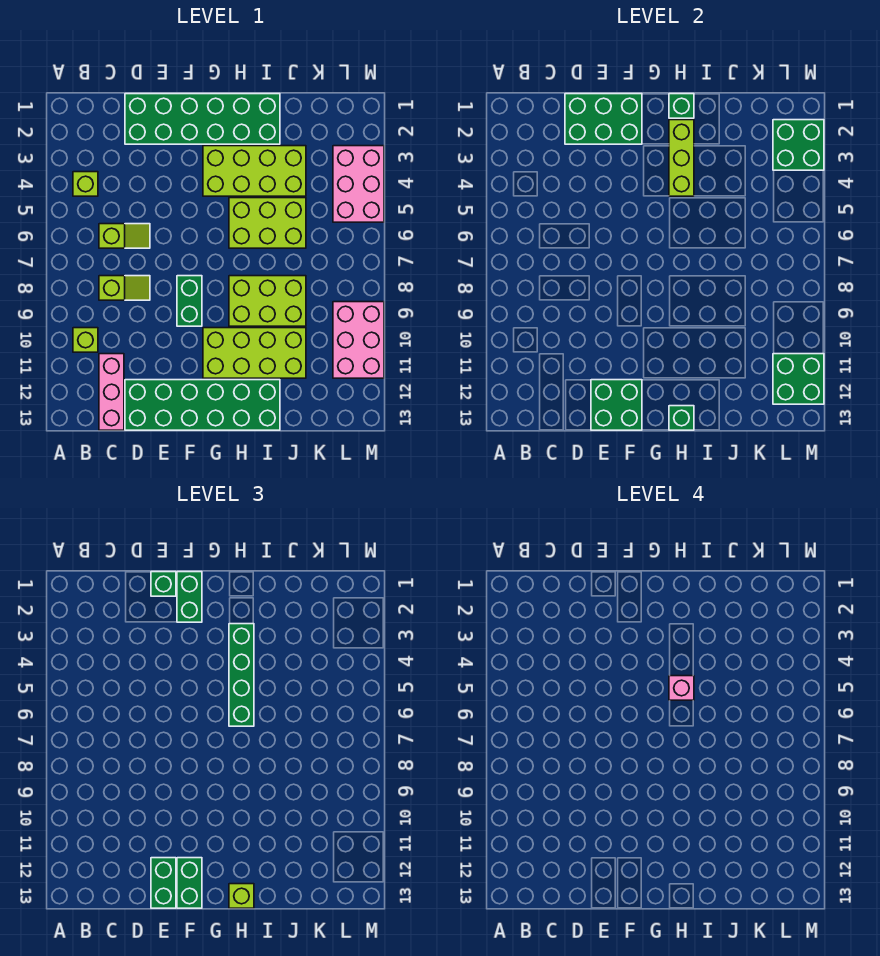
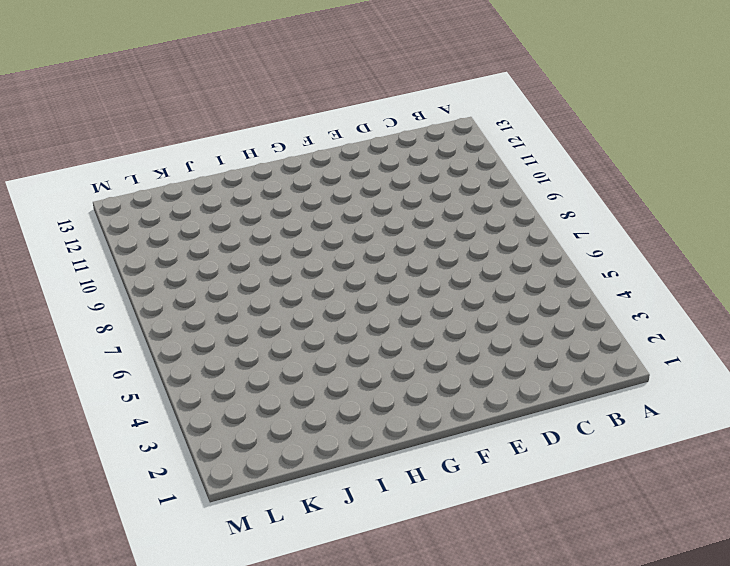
none -> lime brick B4 level 1
none -> lime brick B10 level 1
none -> lime slope C6:D6 level 1 top C

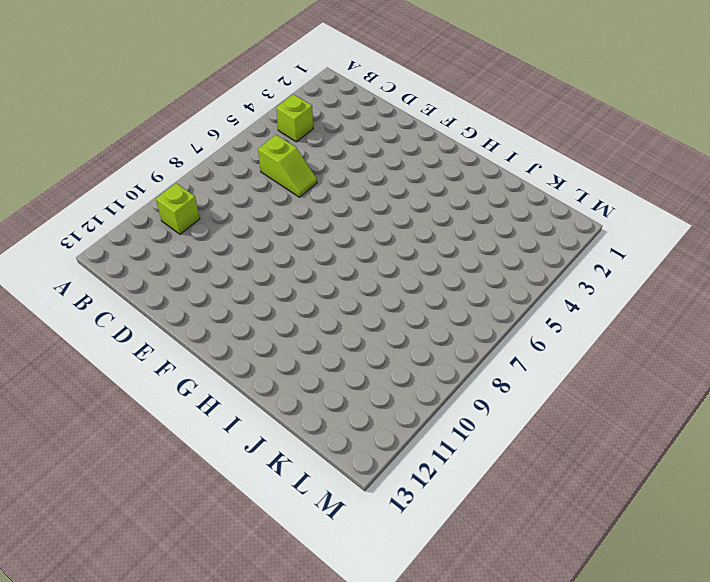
none -> lime slope C8:D8 level 1 top C
none -> pink brick C11:C13 level 1
none -> green brick D1:I2 level 1

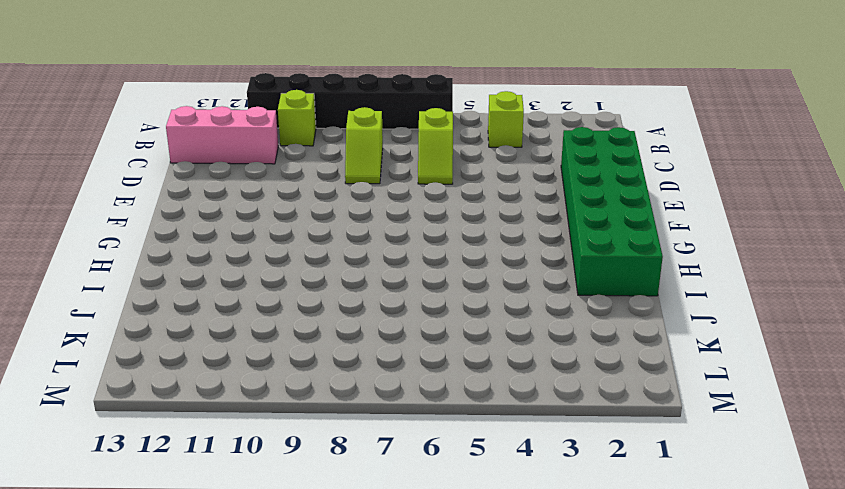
black brick A6:A11 level 1 -> none
none -> green brick D12:I13 level 1
none -> green brick F8:F9 level 1
none -> lime brick G3:J4 level 1

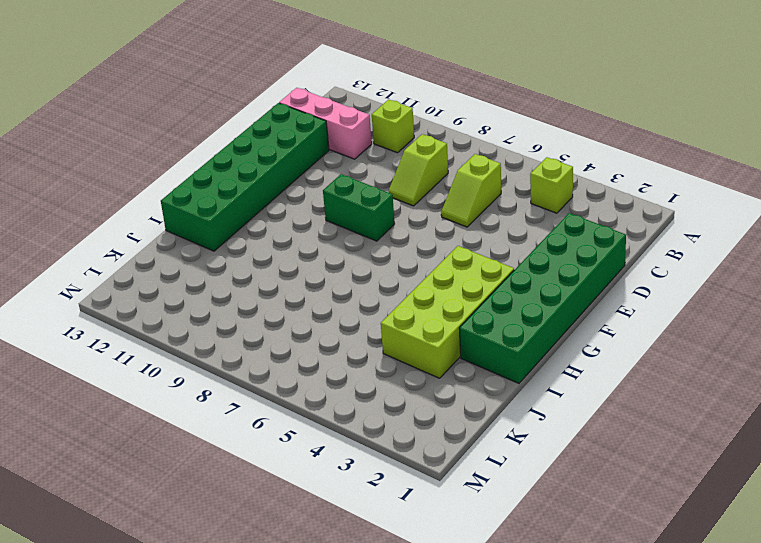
none -> lime brick G10:J11 level 1
none -> lime brick H5:J6 level 1
none -> lime brick H8:J9 level 1

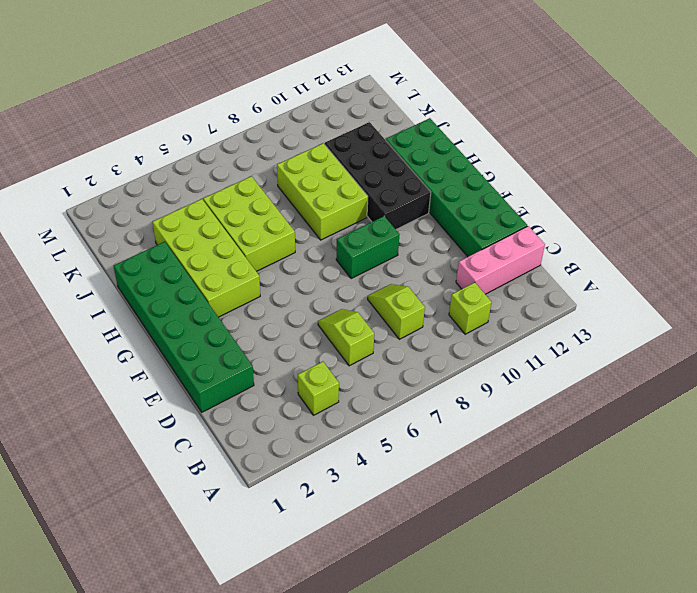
black brick G10:J11 level 1 -> lime brick G10:J11 level 1
none -> pink brick L3:M5 level 1
none -> pink brick L9:M11 level 1
none -> green brick D1:F2 level 2

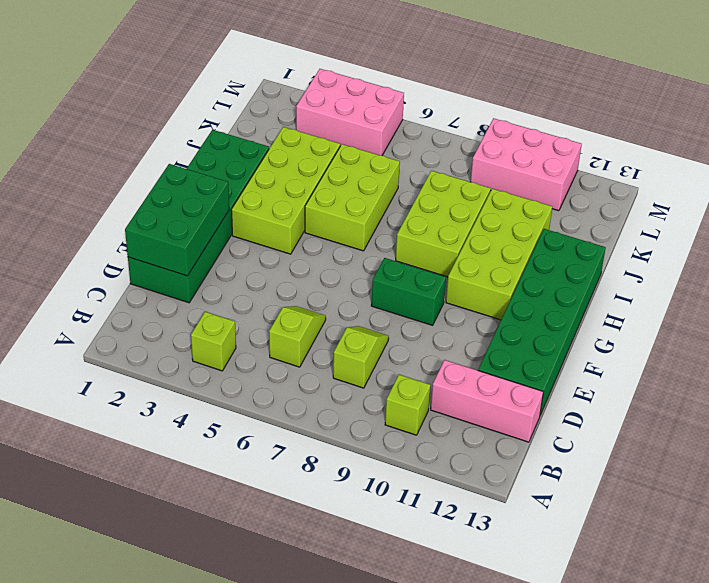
none -> green brick E12:F13 level 2
none -> green brick H1 level 2
none -> lime brick H2:H4 level 2

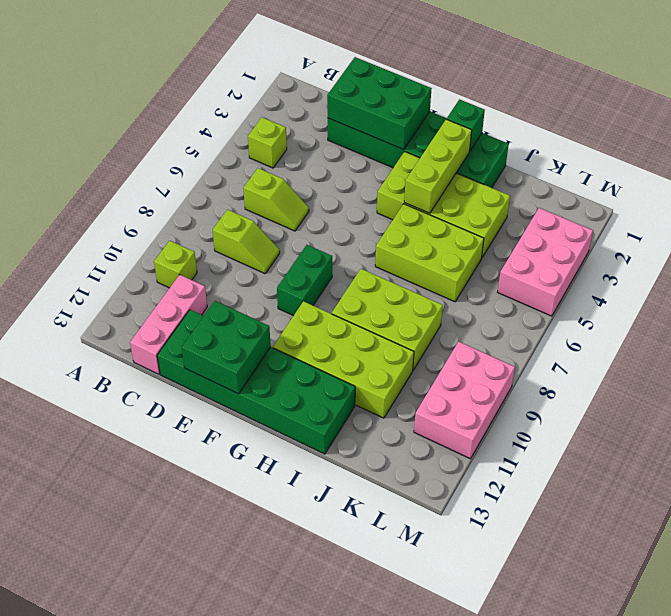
none -> green brick H13 level 2
none -> green brick L2:M3 level 2
none -> green brick L11:M12 level 2

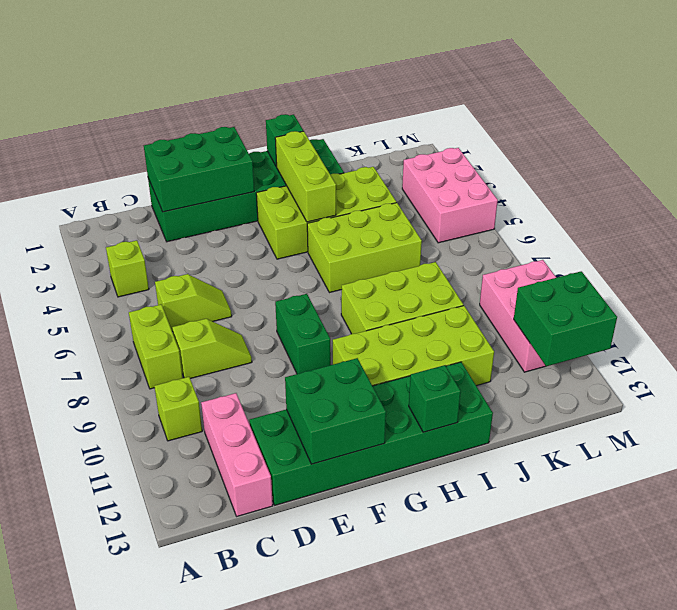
lime brick B7:B8 level 1 -> none
none -> green brick L2:M3 level 2
none -> green brick E1 level 3
none -> green brick E12:E13 level 3

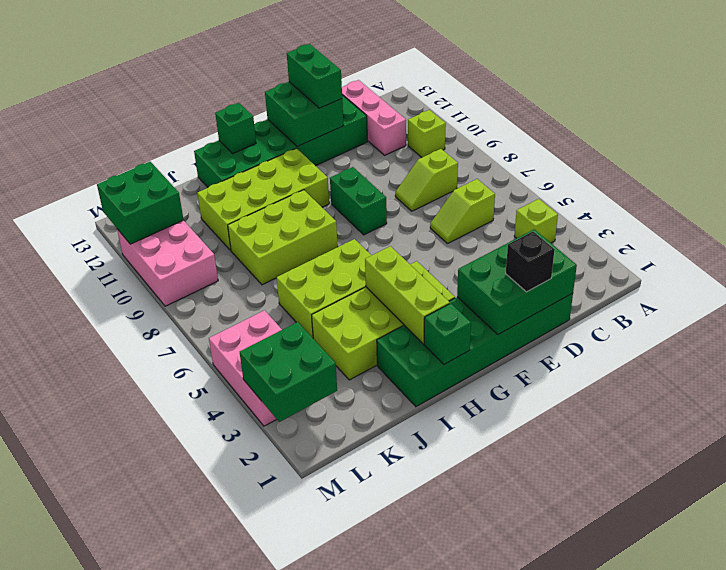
black brick E1 level 3 -> green brick E1 level 3
none -> green brick F1:F2 level 3
none -> green brick F12:F13 level 3
none -> green brick H3:H6 level 3

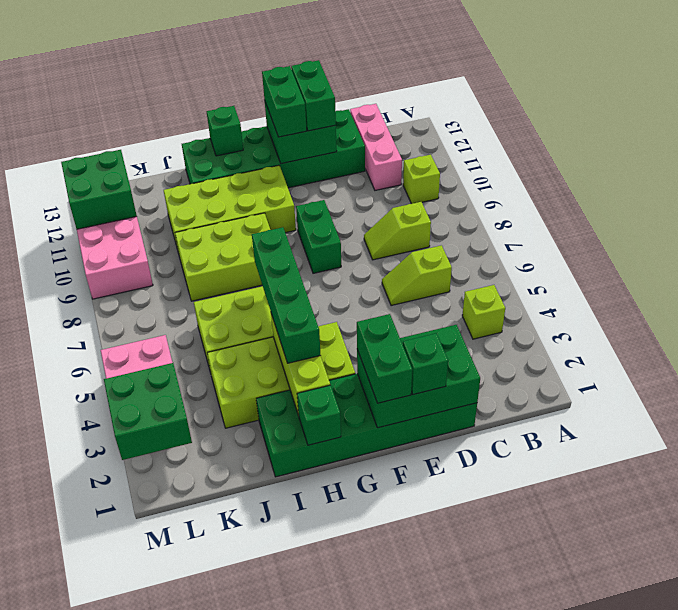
none -> lime brick H13 level 3
none -> pink brick H5 level 4

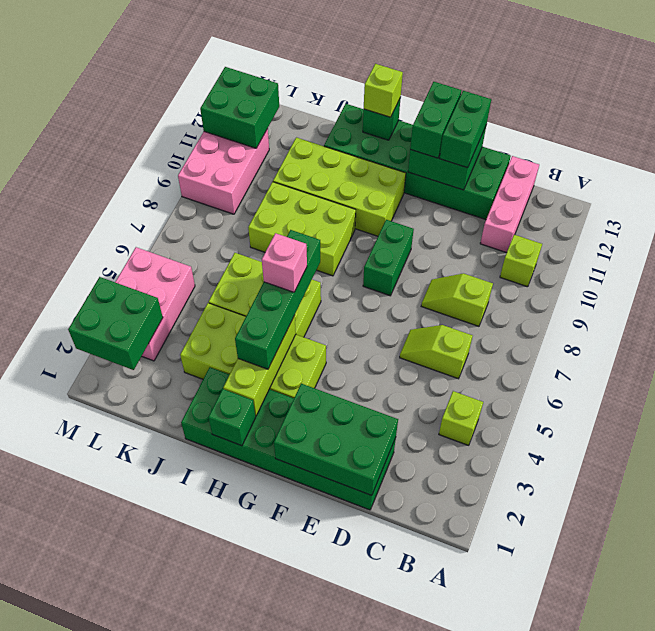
none -> green brick E1 level 3
none -> green brick F1:F2 level 3

